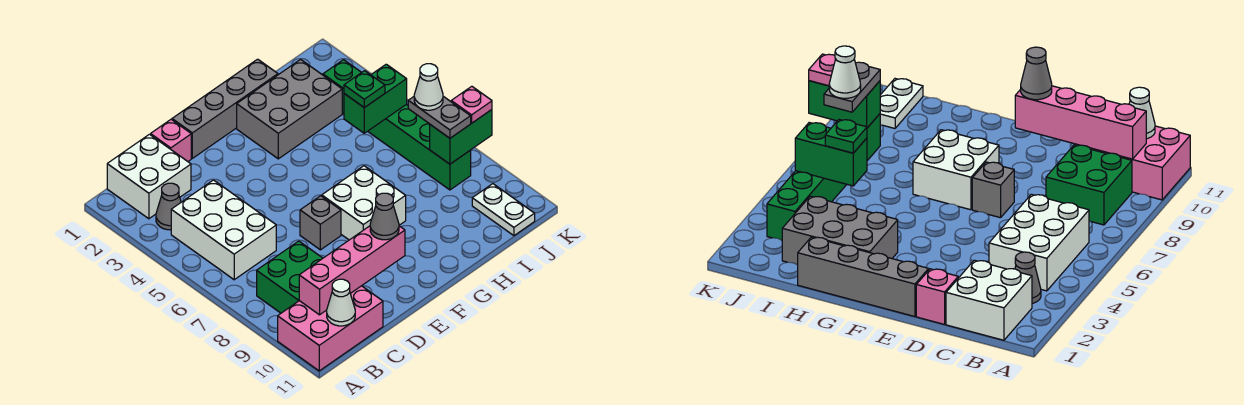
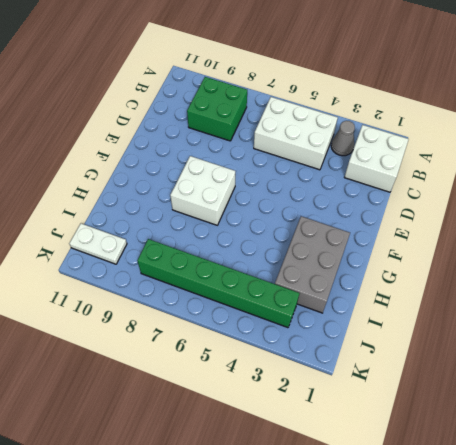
none -> pink brick A10:C11 level 1
none -> pink brick D1 level 1
none -> grey brick E1:H1 level 1

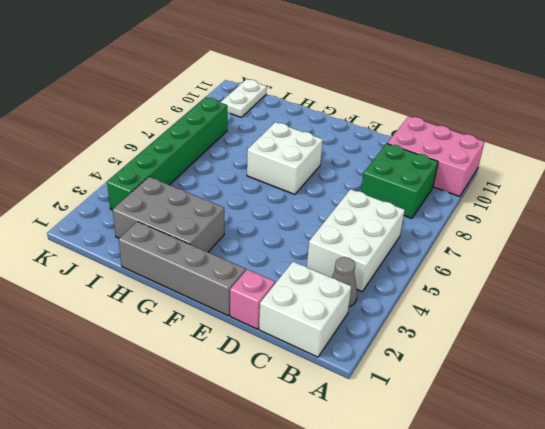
none -> grey brick E7 level 1
none -> pink brick B10:E10 level 2
none -> white cone B11 level 2

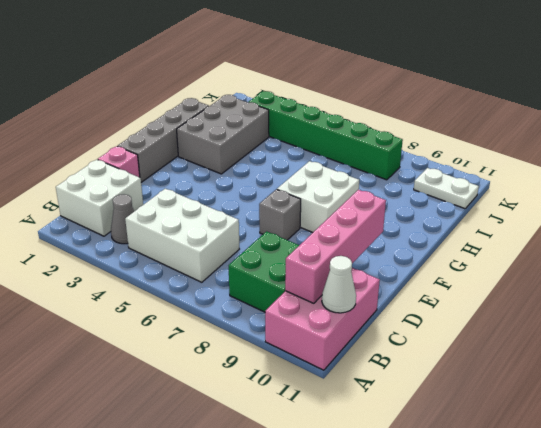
none -> green brick I5:J5 level 2
none -> green brick J8:K8 level 2
none -> grey cone E10 level 3

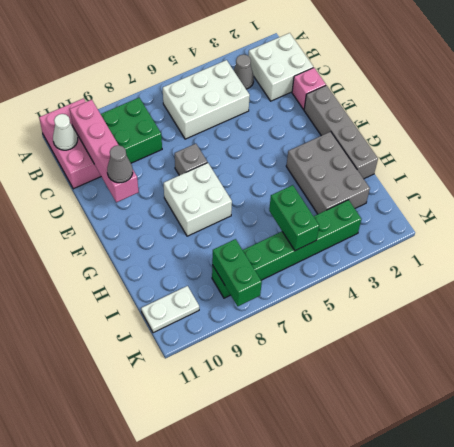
none -> green plate I5 level 3
none -> grey plate J7:J8 level 3
none -> pink plate K8 level 3

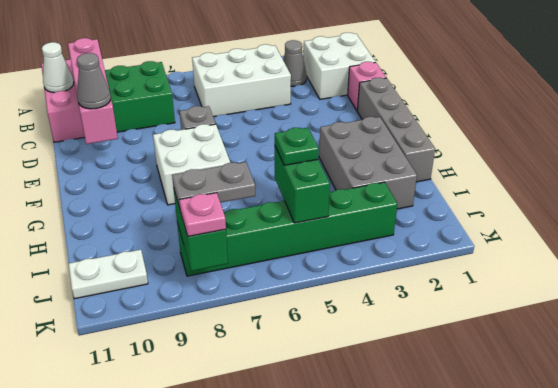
none -> white cone J7 level 4

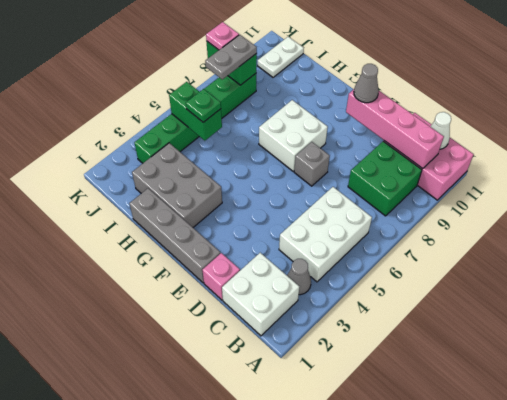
none -> white cone J7 level 4

